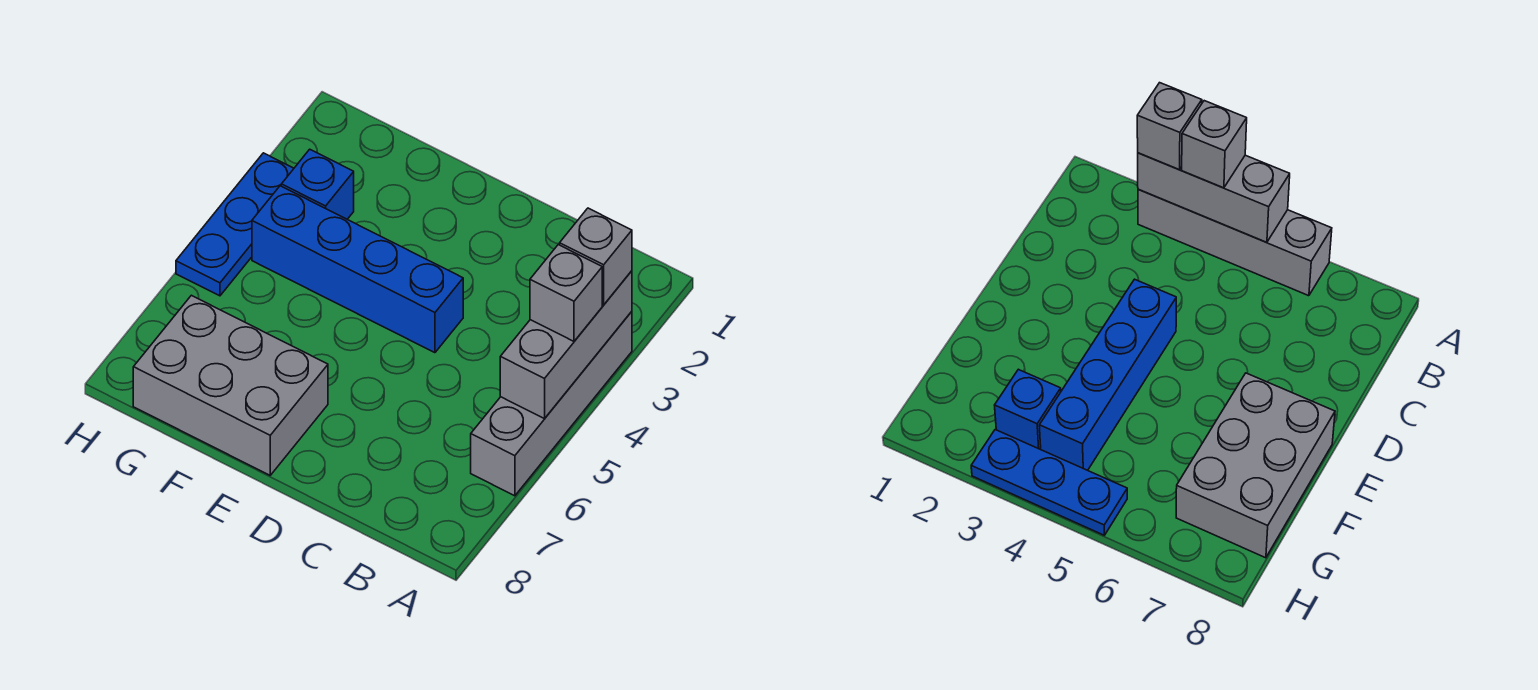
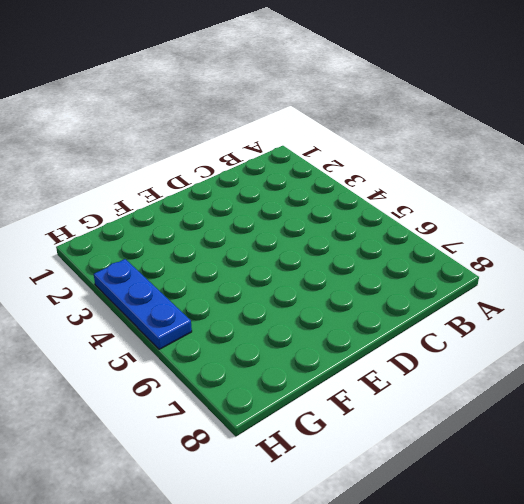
none -> grey brick A3:A6 level 1
none -> blue brick D4:G4 level 1

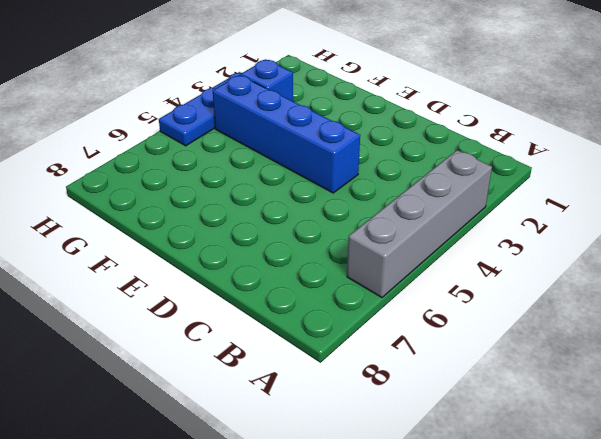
none -> grey brick E7:G8 level 1
none -> grey brick A3:A5 level 2

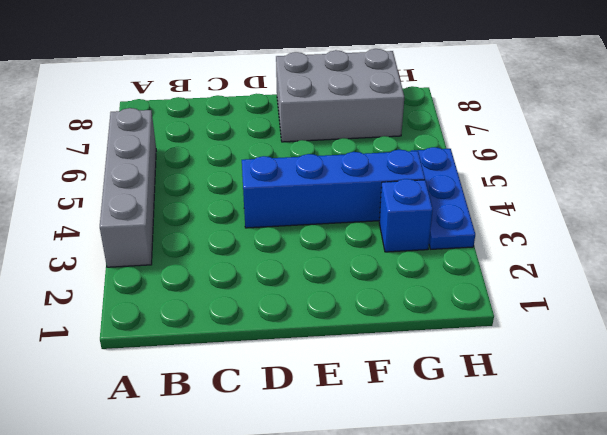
none -> grey brick A3:A5 level 2
none -> grey brick A3 level 3

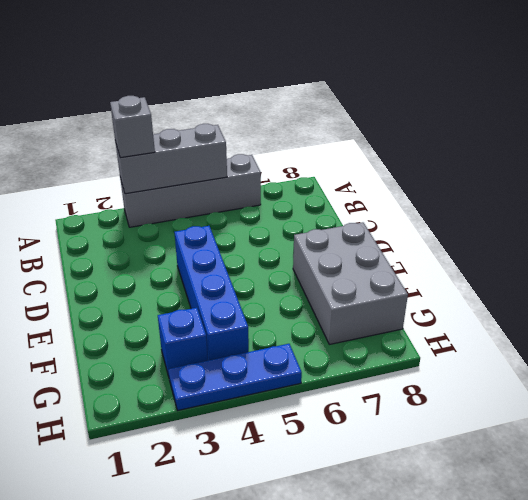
none -> grey brick A4 level 3

